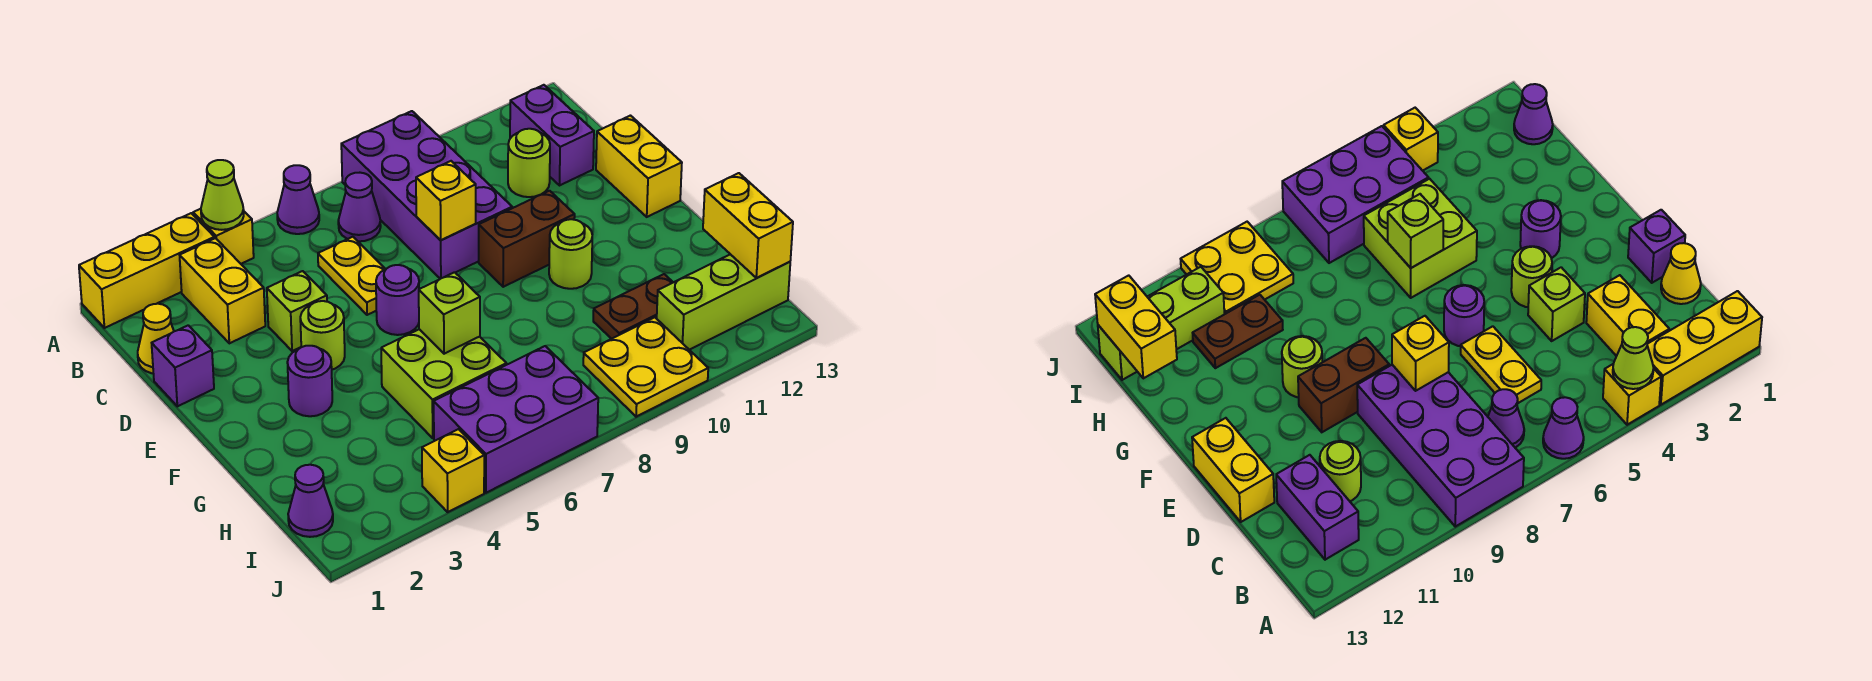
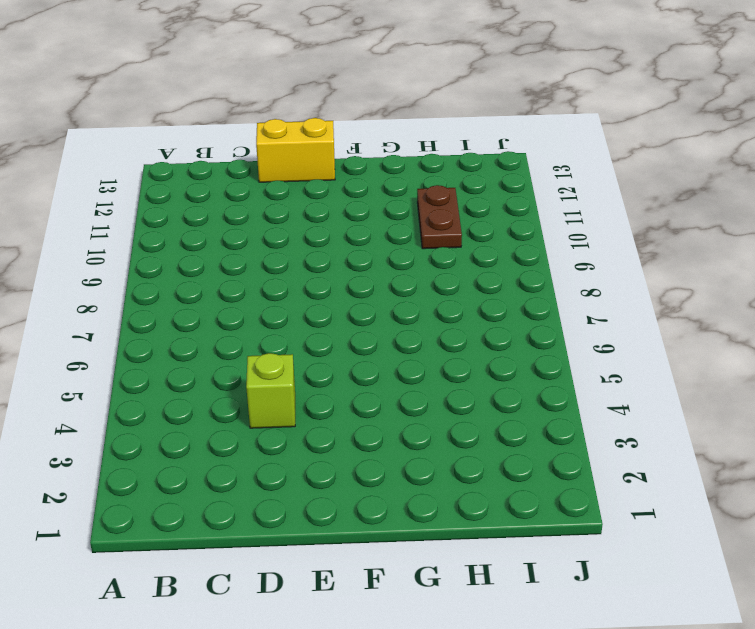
none -> yellow brick A1:A3 level 1
none -> yellow brick A4 level 1
none -> purple cone A6 level 1

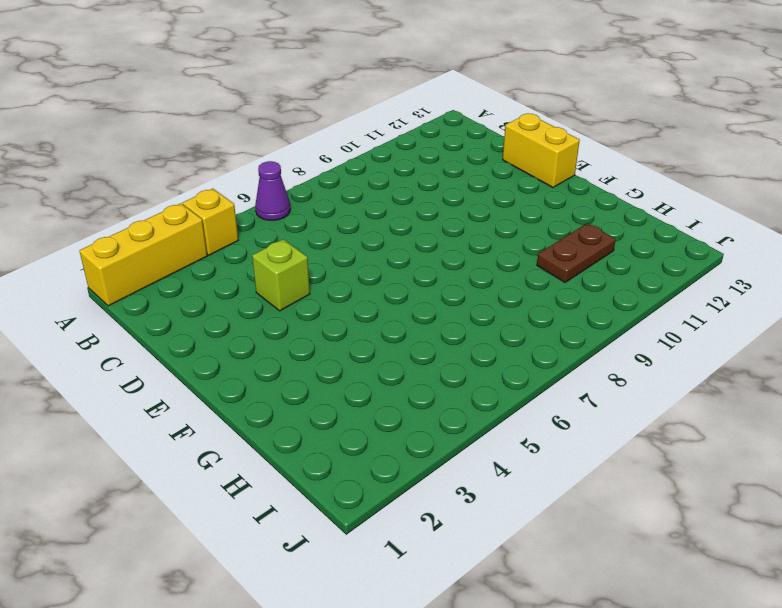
none -> purple brick A8:D9 level 1
none -> yellow brick B3:C3 level 1
none -> purple cone B7 level 1

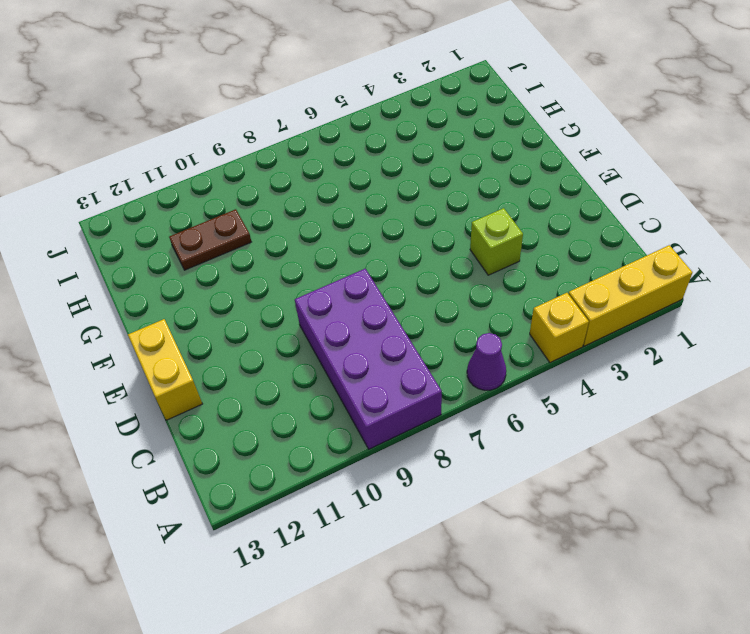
none -> yellow brick B3:C3 level 1
none -> purple cone B7 level 1
none -> purple brick B12:C12 level 1

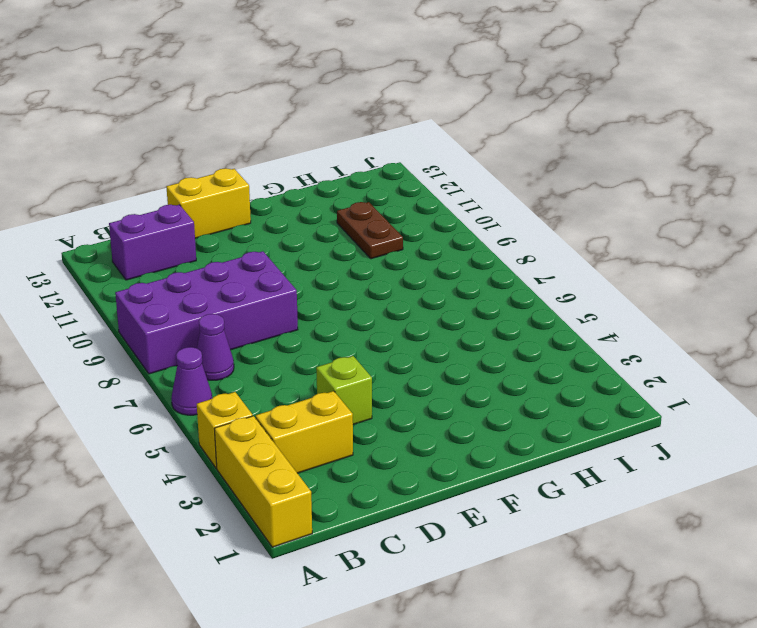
none -> yellow cone C1 level 1
none -> yellow plate C6:D6 level 1
none -> lime round brick C11 level 1

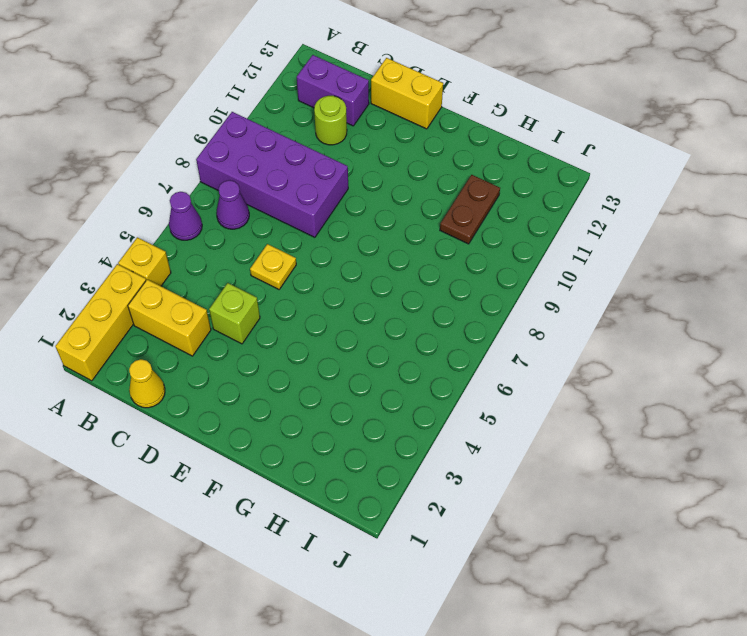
yellow plate D6 level 1 -> yellow plate C6:D6 level 1
none -> purple brick D1 level 1
none -> lime round brick E4 level 1
none -> purple round brick E6 level 1

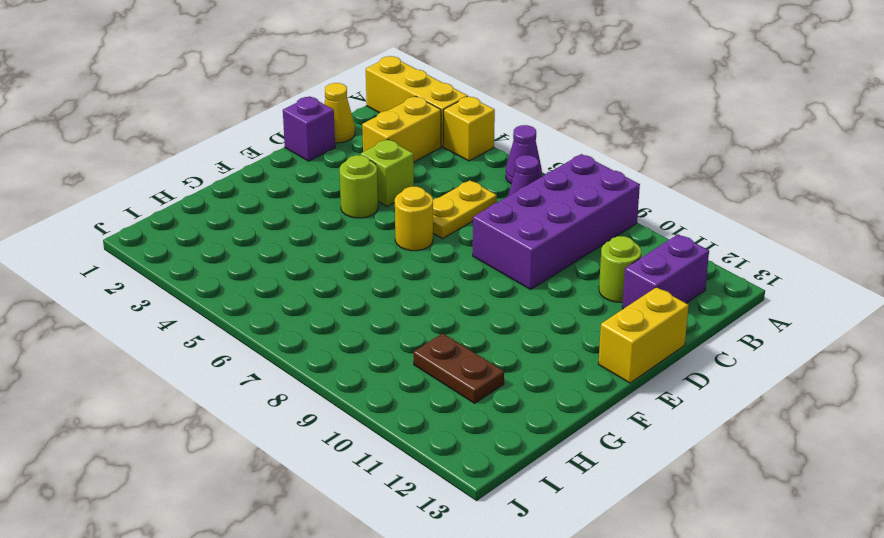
yellow round brick E6 level 1 -> purple round brick E6 level 1
none -> brown brick E9:E10 level 1
none -> purple round brick F3 level 1
none -> lime round brick F10 level 1

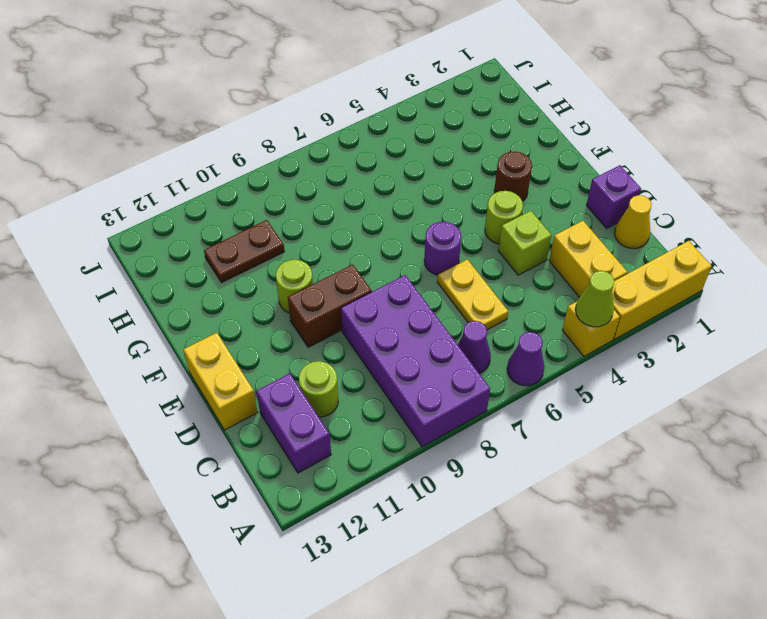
brown round brick F3 level 1 -> purple round brick F3 level 1
none -> lime brick G5:H6 level 1
none -> purple cone I1 level 1
none -> purple brick I5:J7 level 1

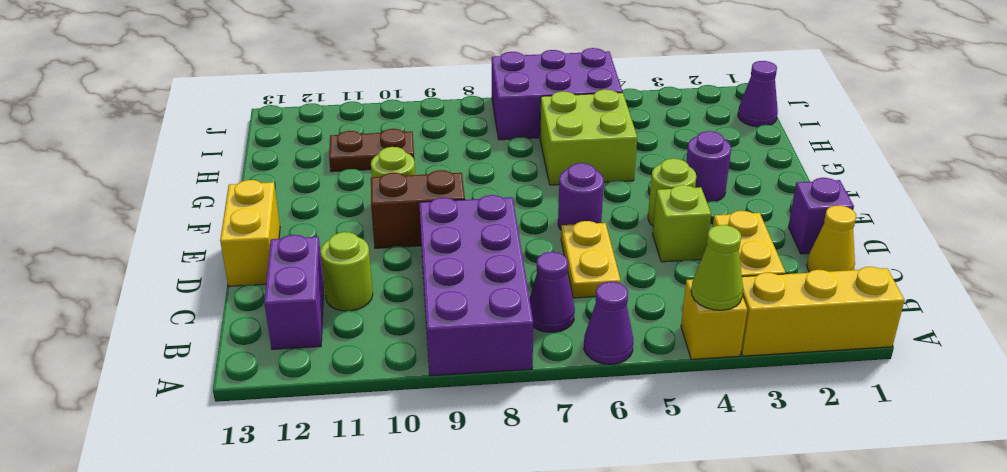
none -> yellow plate I9:J10 level 1
none -> lime brick I11:I13 level 1
none -> yellow brick J4 level 1

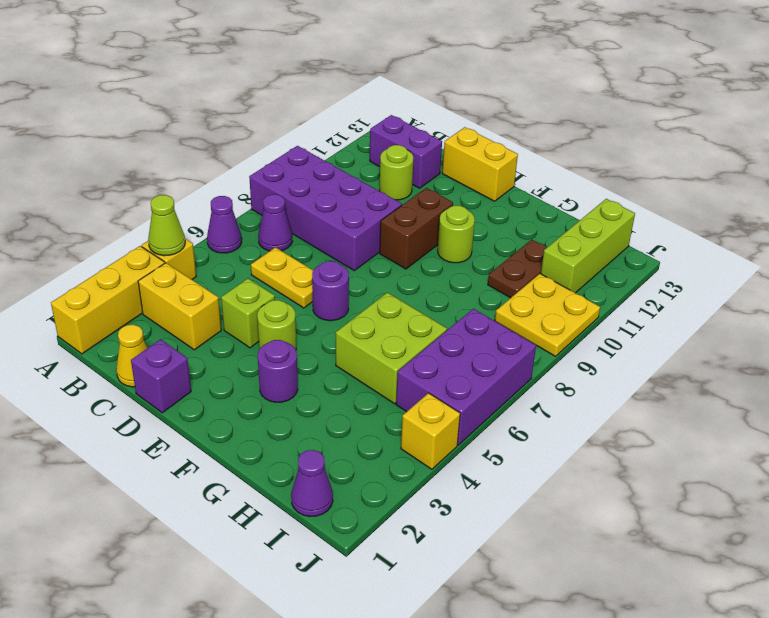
none -> yellow brick D8 level 2
none -> lime brick G6 level 2
none -> yellow brick H13:I13 level 2

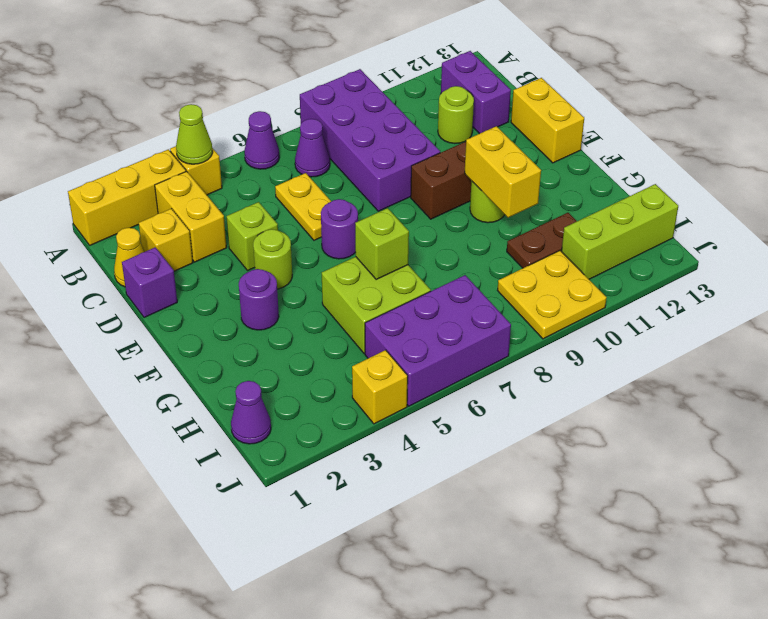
yellow brick C2 level 1 -> yellow brick D8 level 2
yellow brick F10:G10 level 2 -> yellow brick H13:I13 level 2

